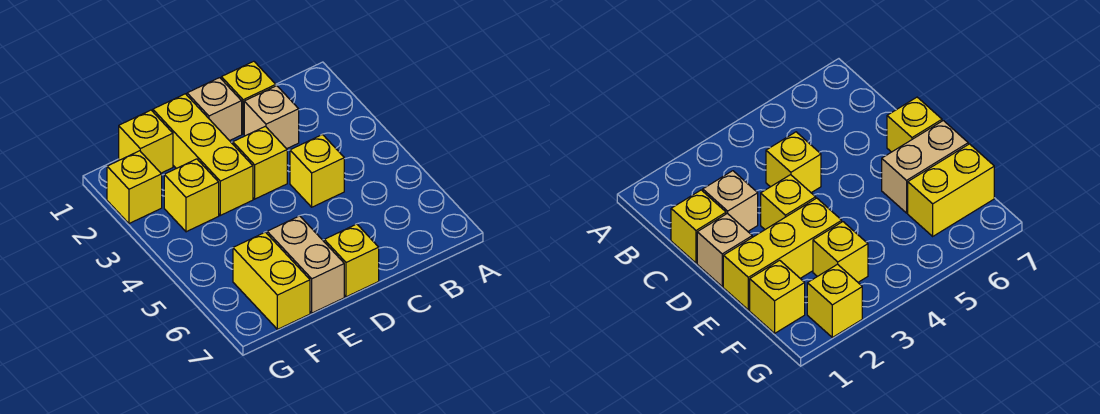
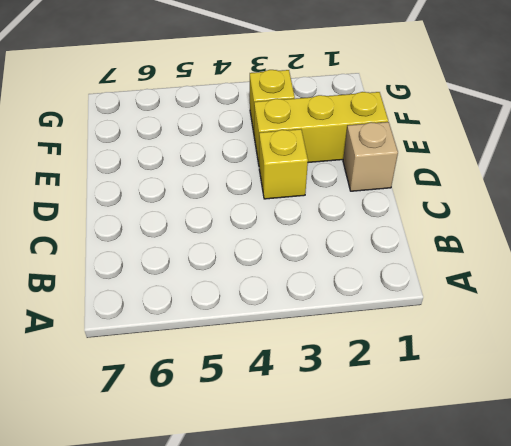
none -> yellow brick C1 level 1
none -> tan brick C2 level 1
none -> yellow brick C4 level 1

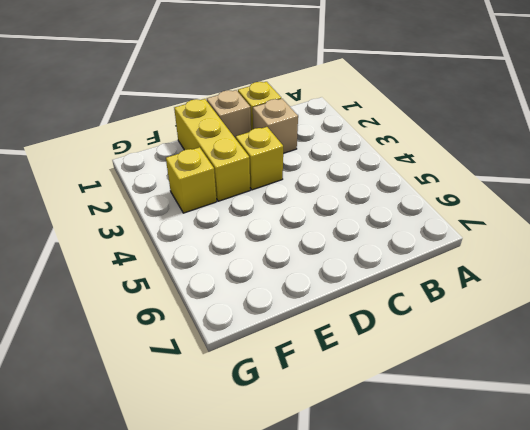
none -> yellow brick C4 level 1
none -> yellow brick D7 level 1
none -> tan brick E6:E7 level 1

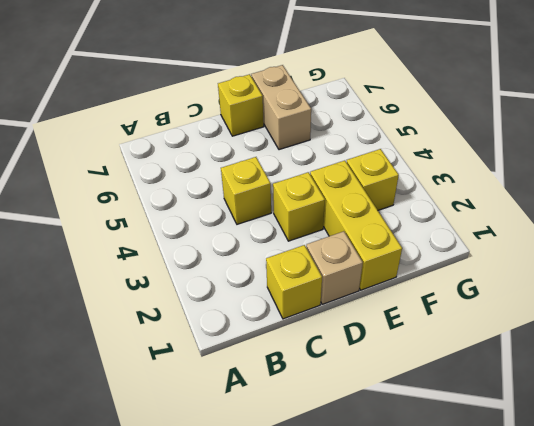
none -> tan brick C2 level 1
none -> yellow brick F1 level 1
none -> yellow brick F6:F7 level 1

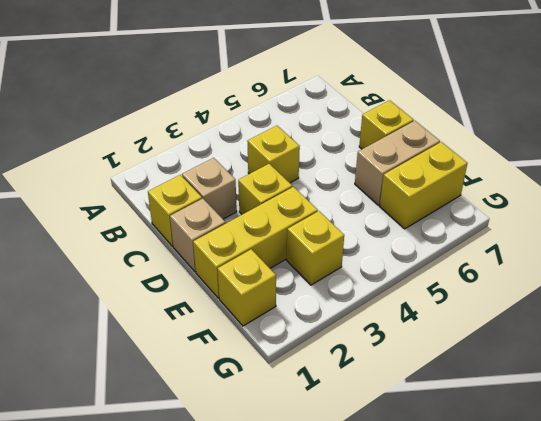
none -> yellow brick G2 level 1

